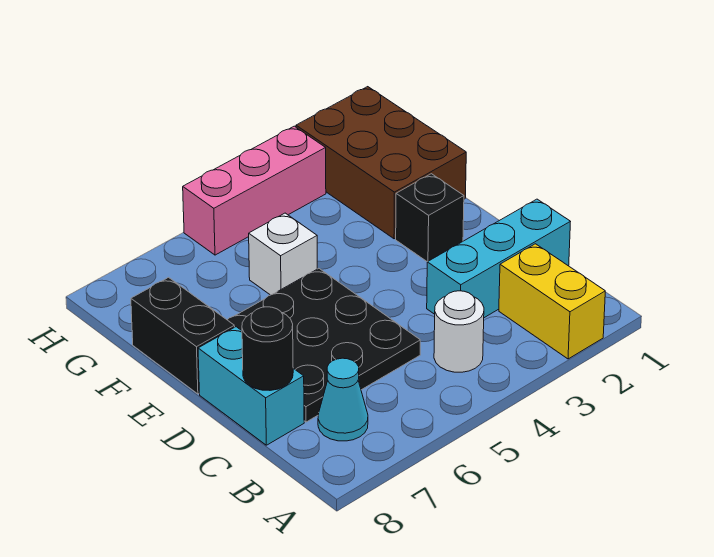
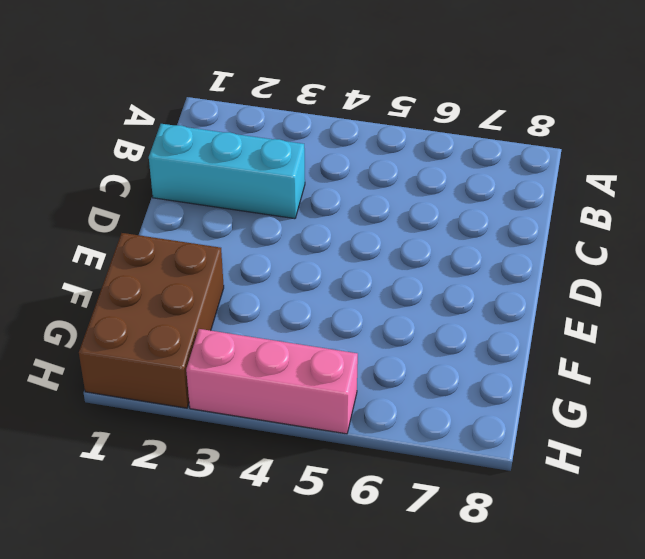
none -> yellow brick A2:B2 level 1
none -> white round brick B4 level 1
none -> cyan cone B7 level 1

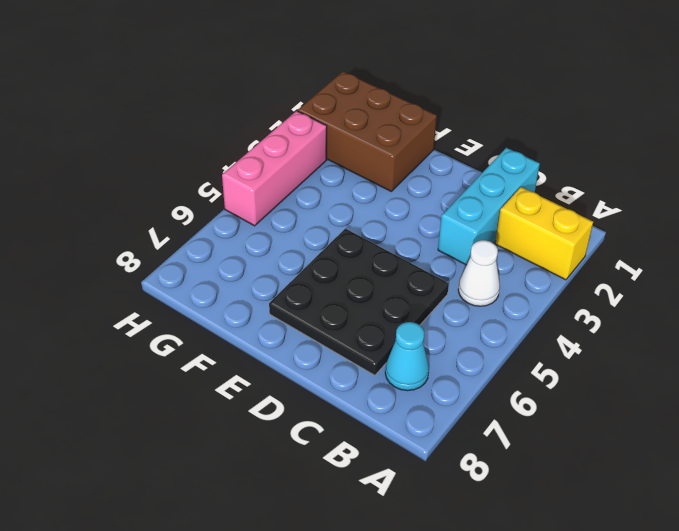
white cone B4 level 1 -> white round brick B4 level 1
none -> cyan brick C8:D8 level 1
none -> black brick E2 level 1
none -> black brick E8:F8 level 1

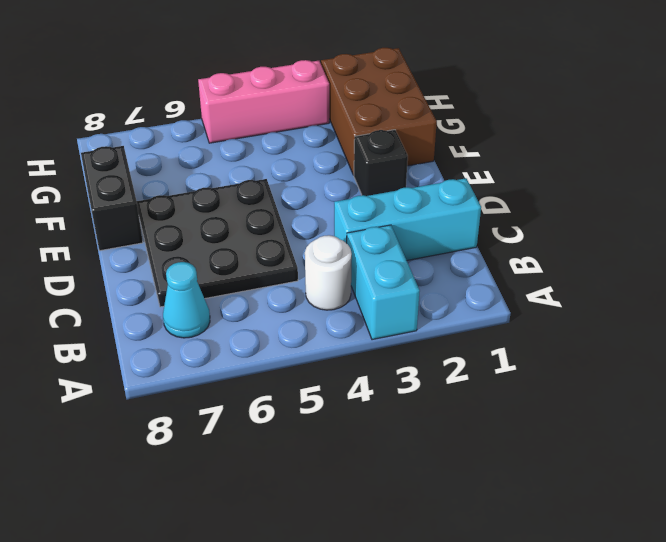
cyan brick A3:B3 level 1 -> cyan brick C8:D8 level 1
none -> yellow brick A2:B2 level 1
none -> white brick F5 level 1
none -> black round brick C8 level 2

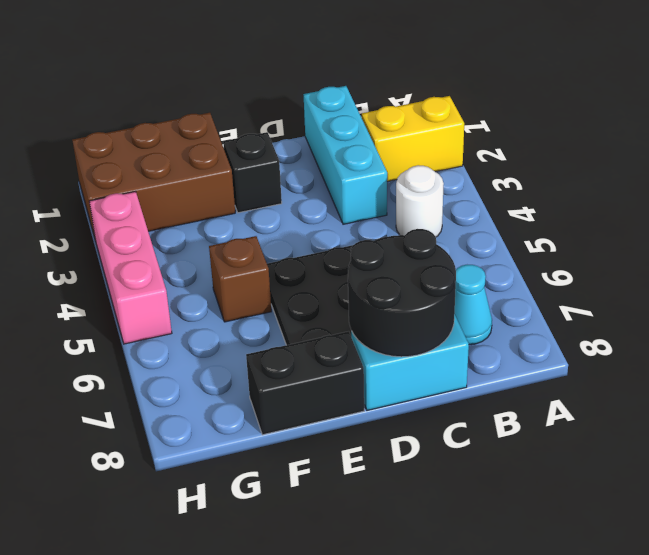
black round brick C7:D8 level 2 -> black round brick C8 level 2
brown brick F5 level 1 -> white brick F5 level 1

